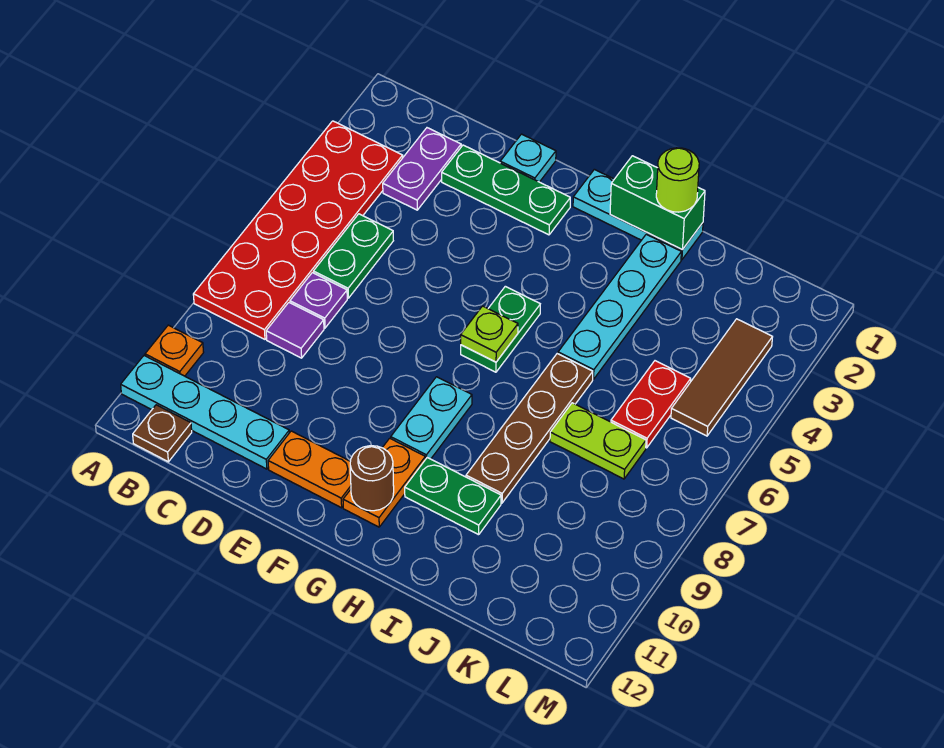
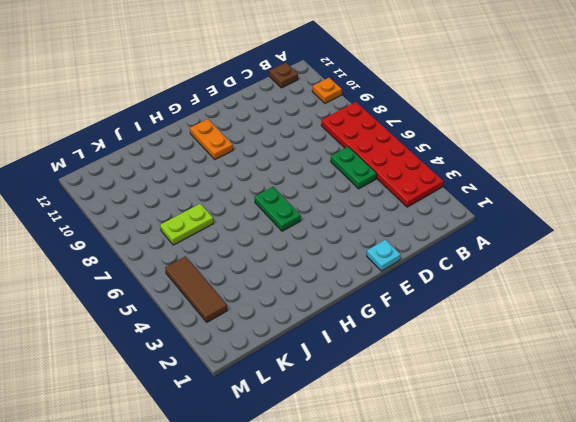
none -> cyan plate A11:D11 level 1
none -> purple plate C2:C3 level 1
none -> purple plate C7 level 1

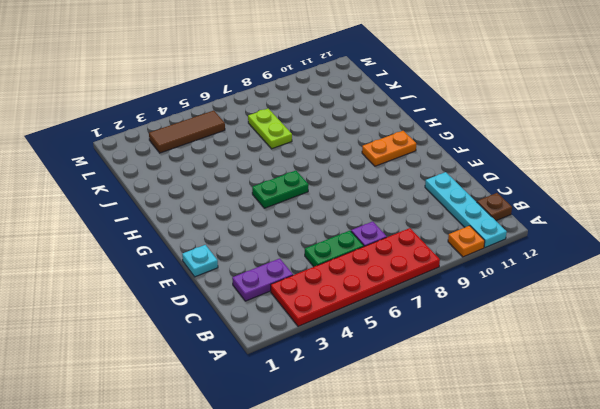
none -> purple tile C8 level 1
none -> green plate D2:F2 level 1
none -> orange plate E11:F11 level 1

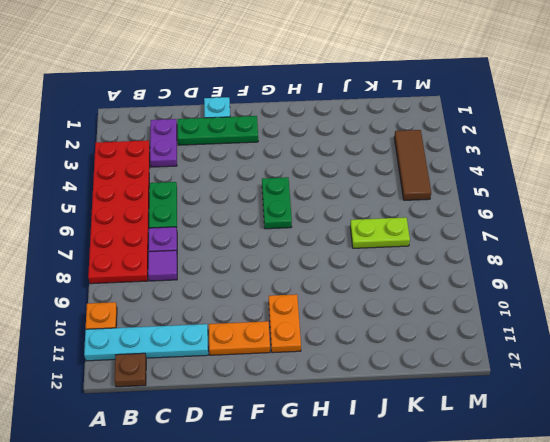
none -> cyan plate G1:I1 level 1
none -> cyan plate G8:G9 level 1
none -> green plate H10:I10 level 1

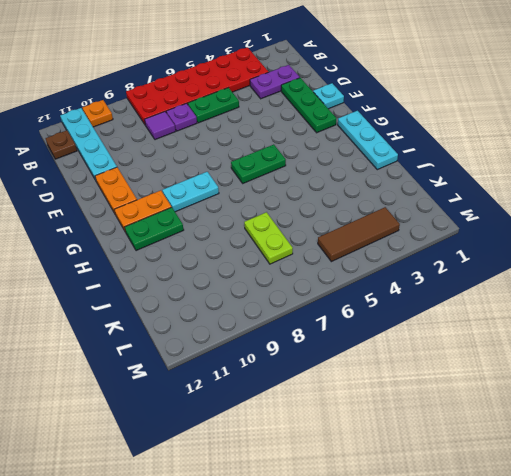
green plate H10:H11 level 1 -> green plate H10:I10 level 1
none -> cyan plate I2:I5 level 1
none -> brown plate I6:I9 level 1
none -> red plate K5:K6 level 1

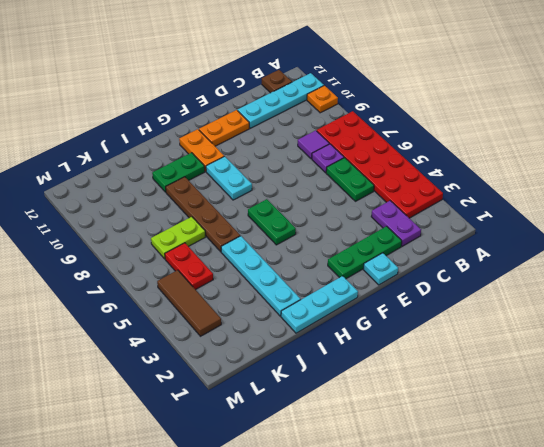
none -> lime plate G6 level 2
none -> brown round brick G11 level 2
none -> green brick H1:I1 level 2

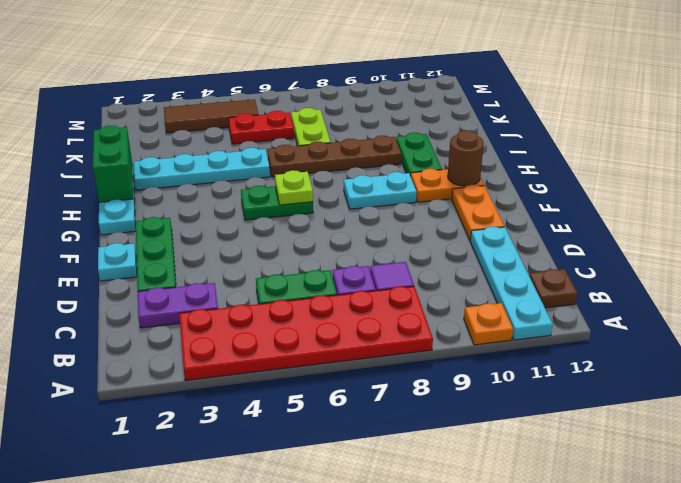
none -> lime round brick I1 level 3

